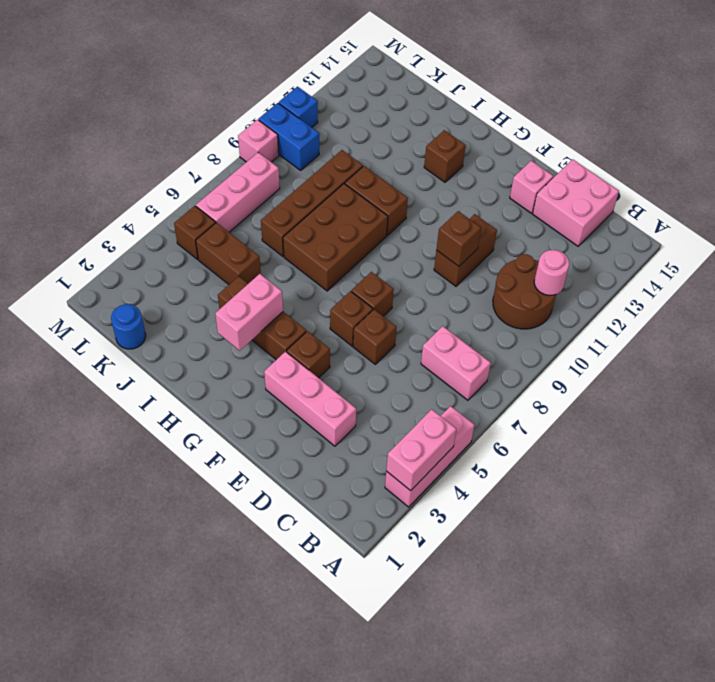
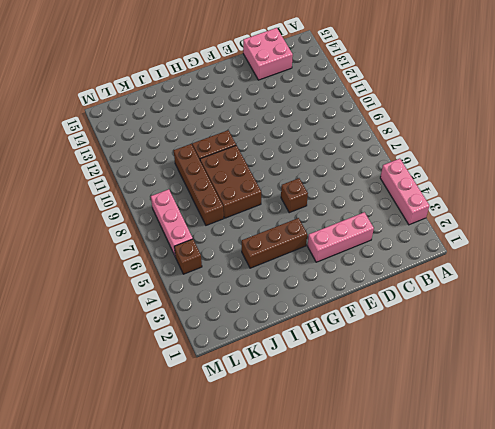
none -> pink brick B7:C7 level 1
none -> brown round brick B10:C11 level 1
none -> brown brick E6 level 1

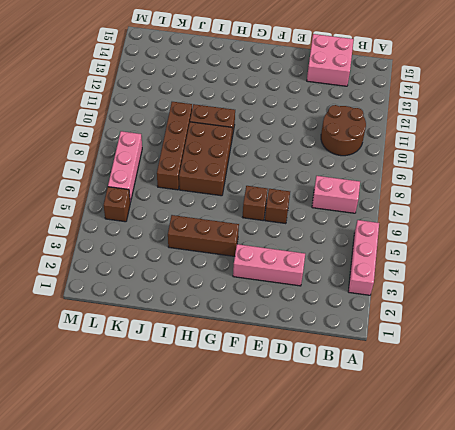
none -> brown brick E10:E11 level 1
none -> pink brick E14 level 1
none -> brown brick F4 level 1

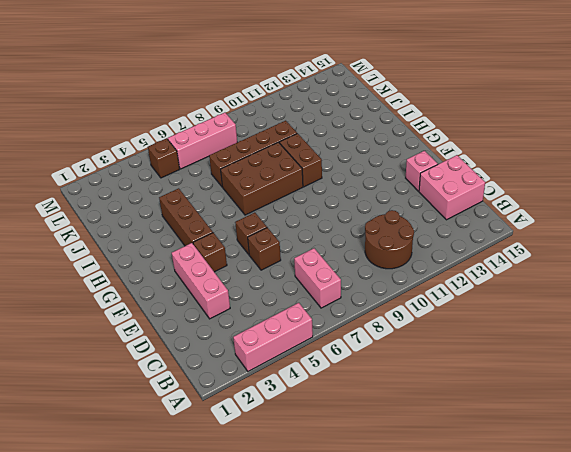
none -> brown brick E10:E11 level 1
none -> brown brick F7 level 1
none -> brown brick H13 level 1

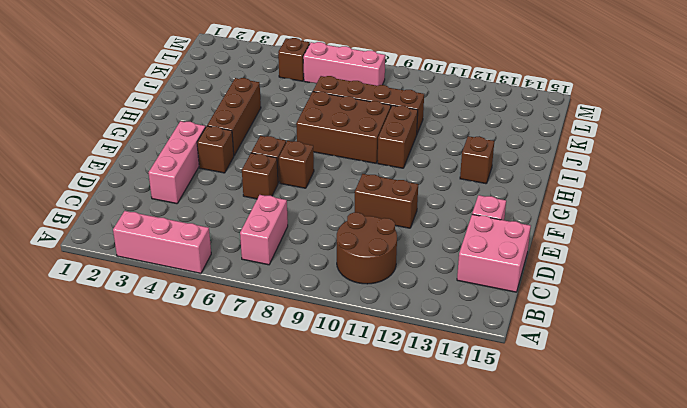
none -> brown brick J5:K5 level 1
none -> blue round brick K1 level 1
none -> blue brick L10:M10 level 1

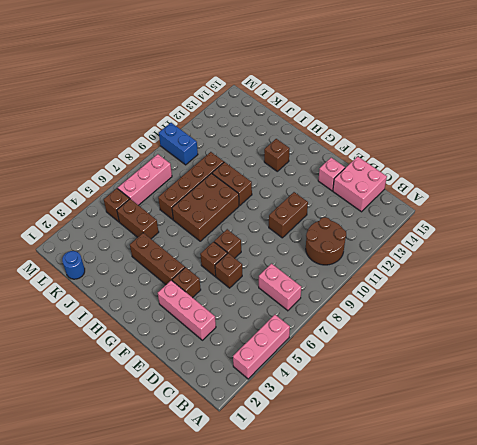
none -> pink brick M9 level 1
none -> blue brick M11 level 1
none -> pink brick A3:A4 level 2

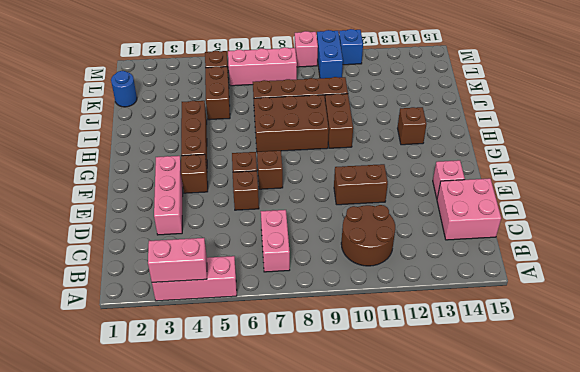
none -> pink round brick B11 level 2
none -> brown brick E10 level 2
none -> pink brick H3:H4 level 2

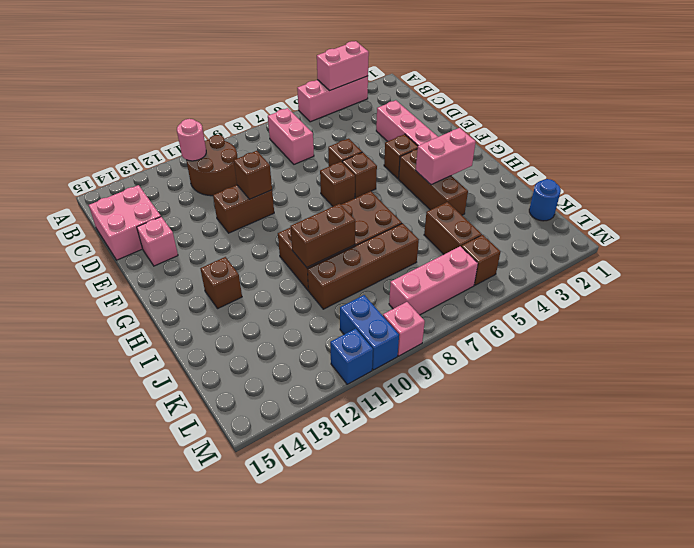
brown brick I9:I10 level 2 -> none

